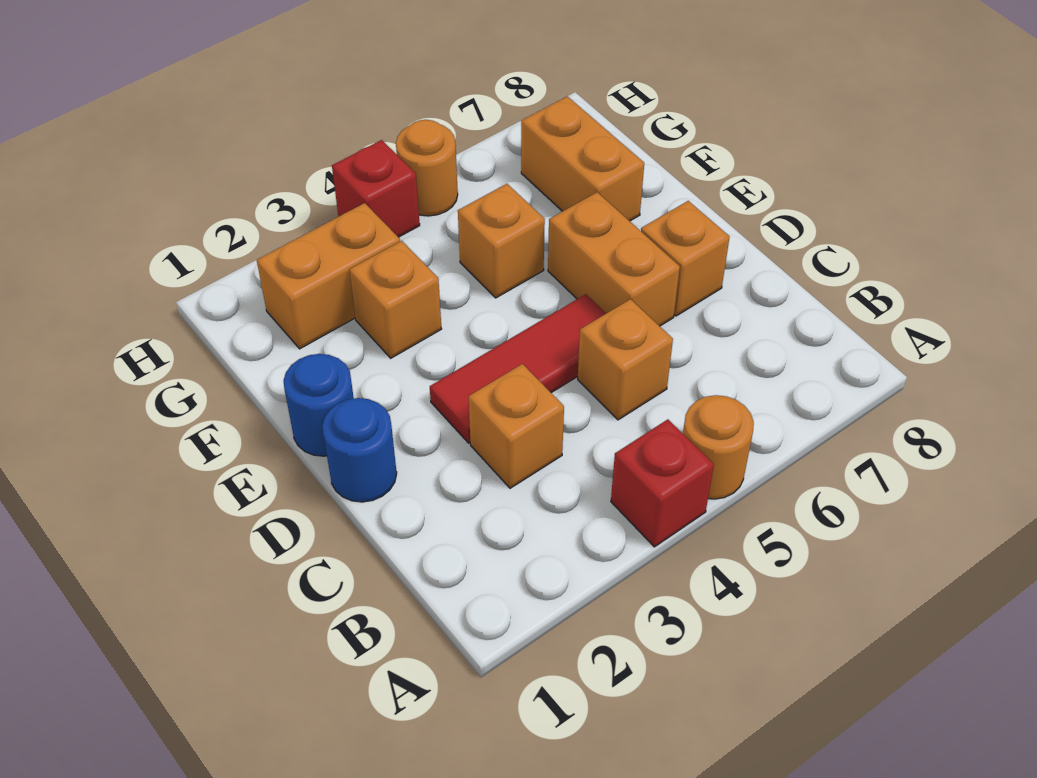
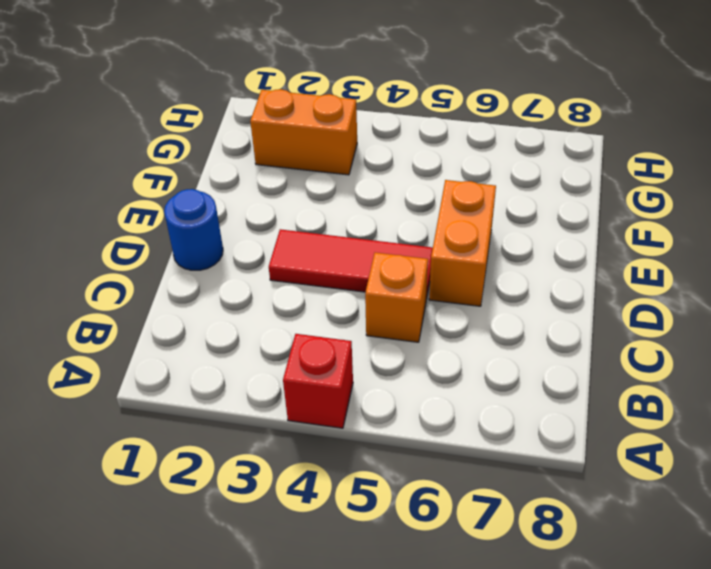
none -> orange round brick A5 level 1
none -> orange brick C3 level 1
none -> orange brick D7 level 1

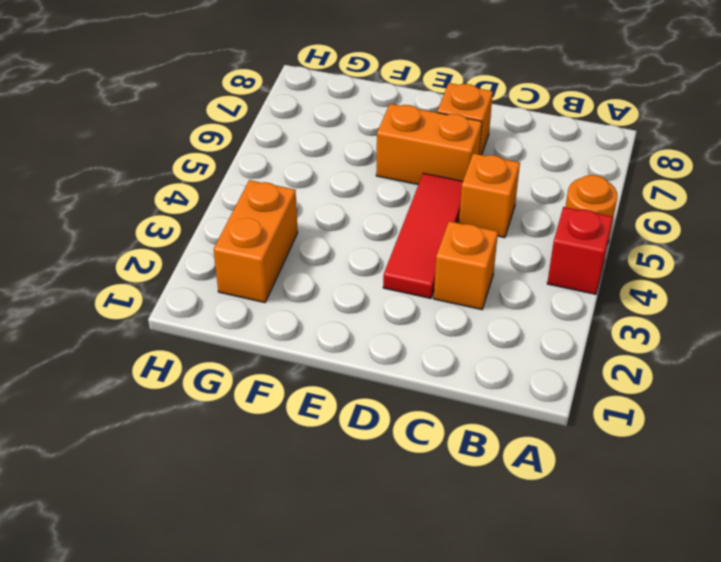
none -> blue round brick D1 level 1
none -> blue round brick E1 level 1
none -> orange brick F3 level 1

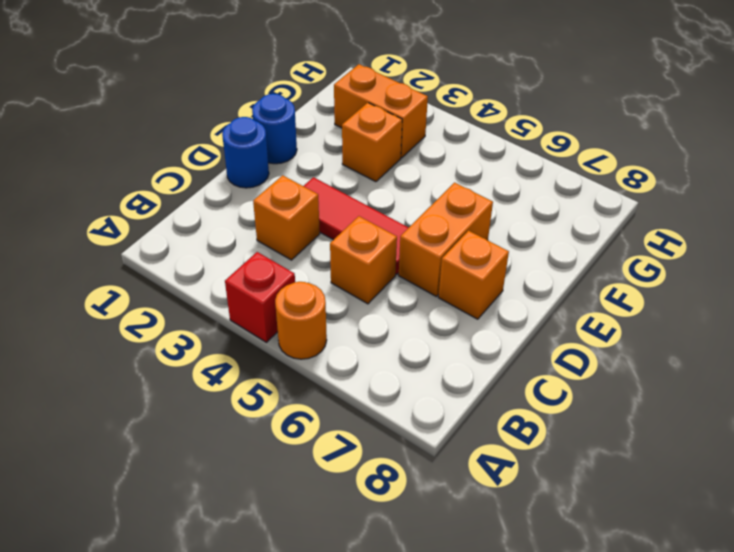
none -> orange brick F5 level 1
none -> orange brick F7:G7 level 1
none -> red brick H4 level 1

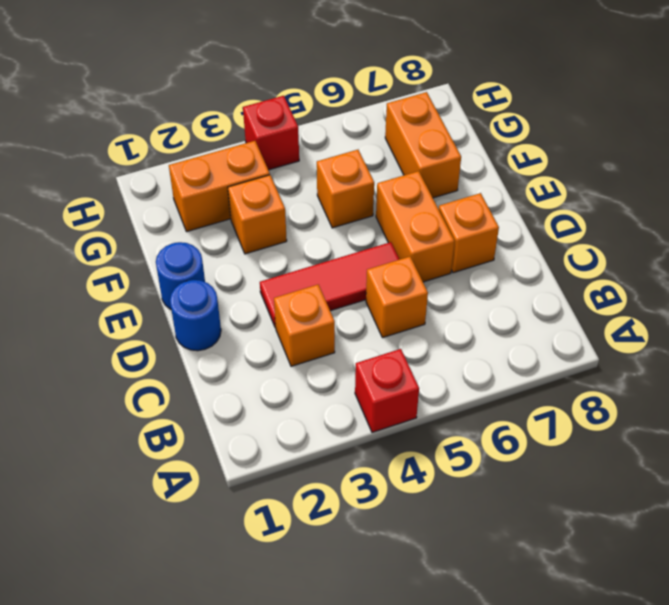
none -> orange round brick A5 level 1
none -> orange round brick H5 level 1

